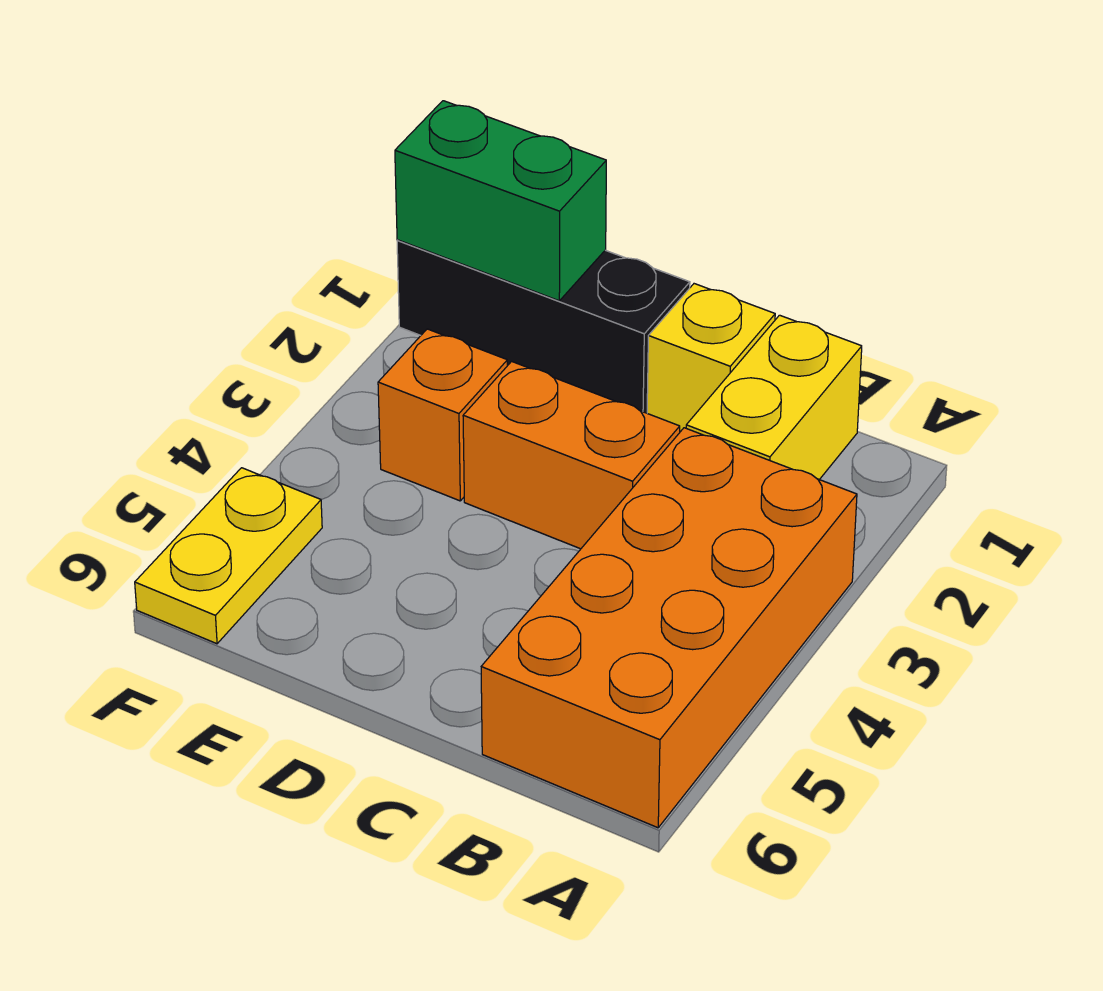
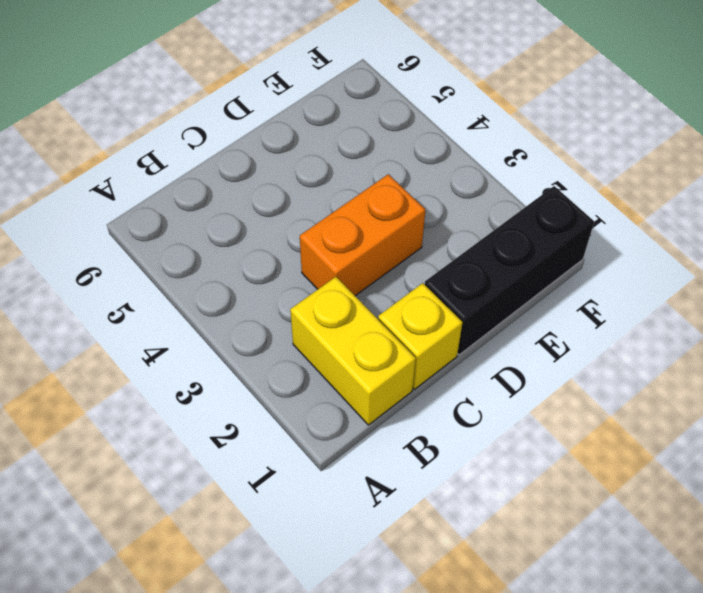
none -> orange brick A3:B6 level 1
none -> orange brick E3 level 1

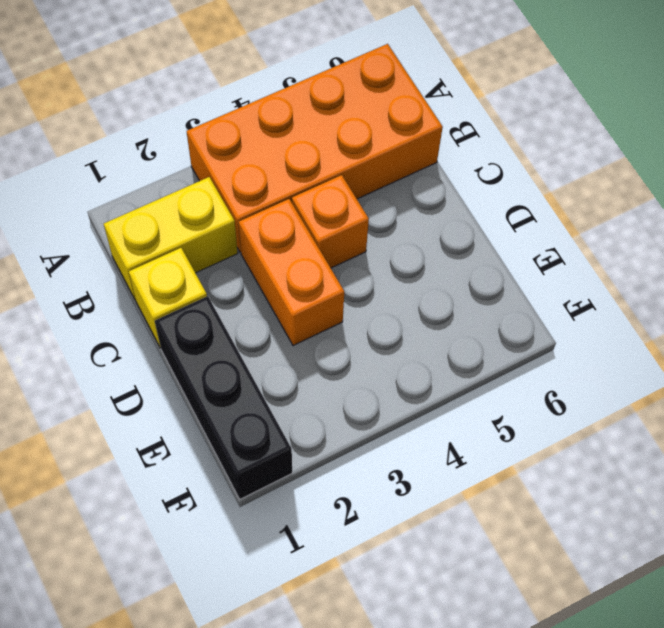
orange brick C4 level 1 -> orange brick E3 level 1
none -> yellow plate F5:F6 level 1
none -> green brick E1:F1 level 2

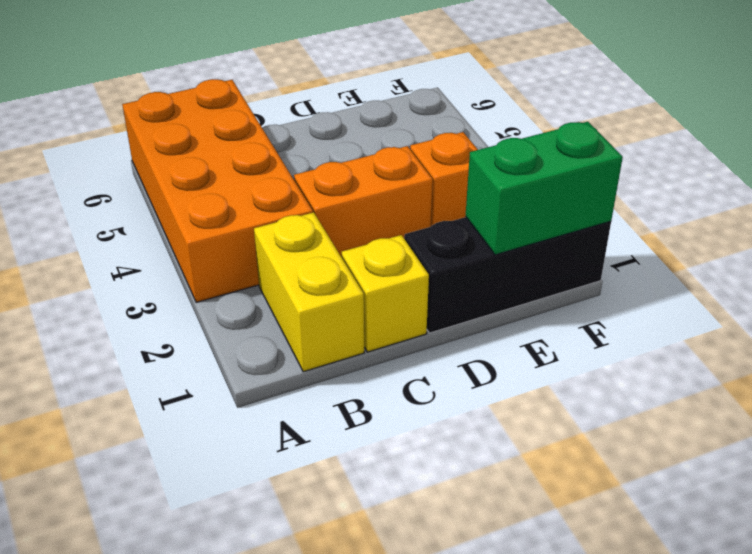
none -> yellow plate F5:F6 level 1

